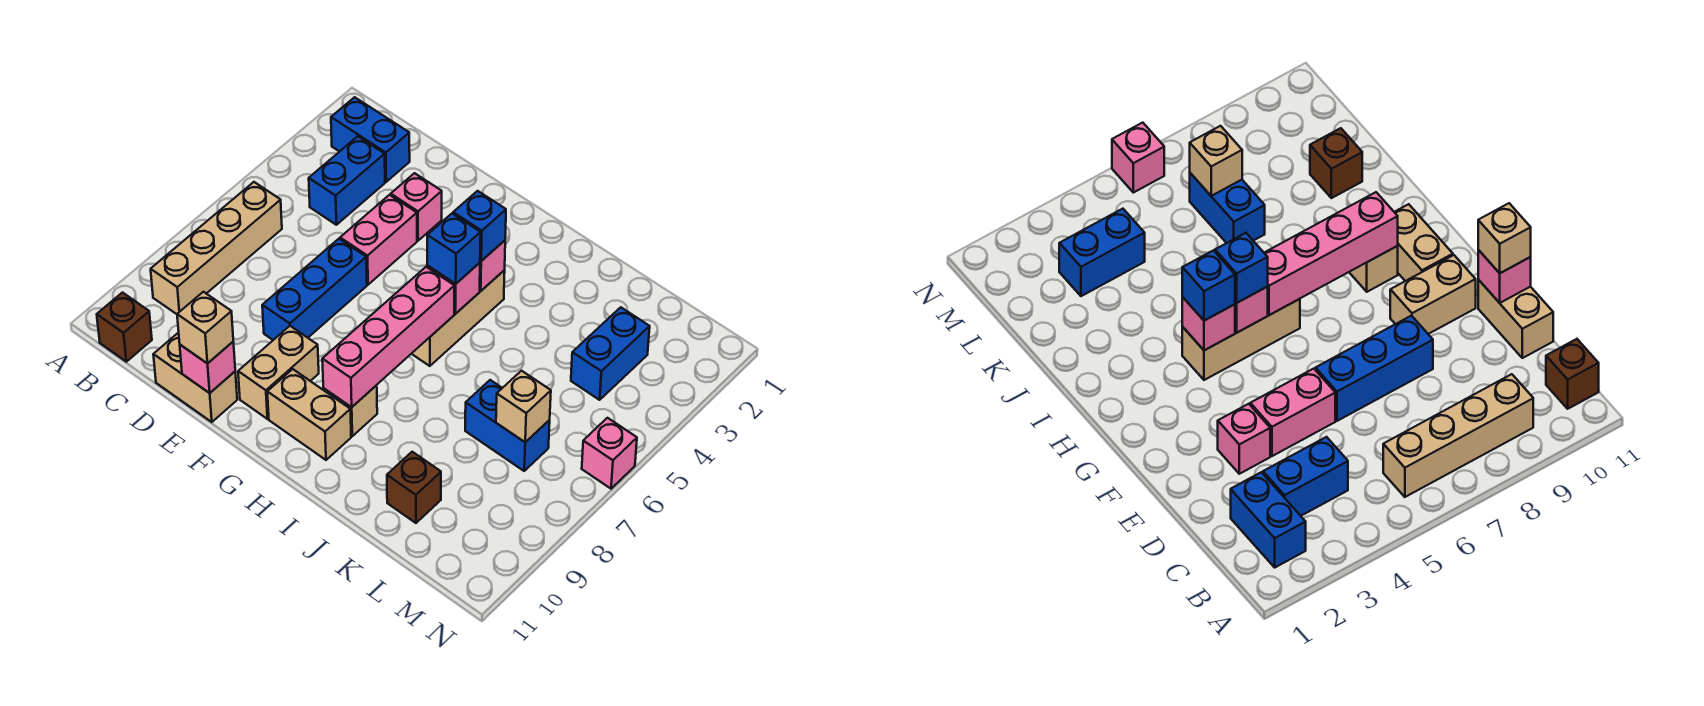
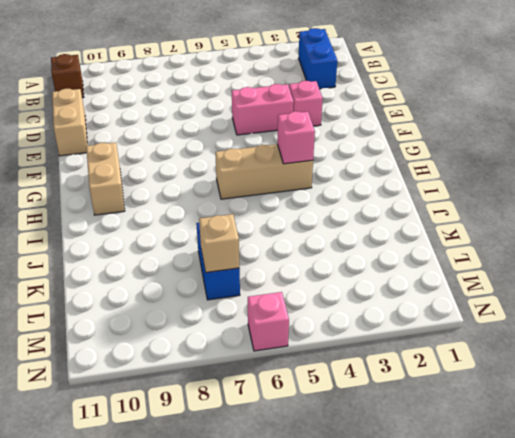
none -> tan brick B6:B9 level 1
none -> blue brick C3:C4 level 1
none -> blue brick E6:E8 level 1

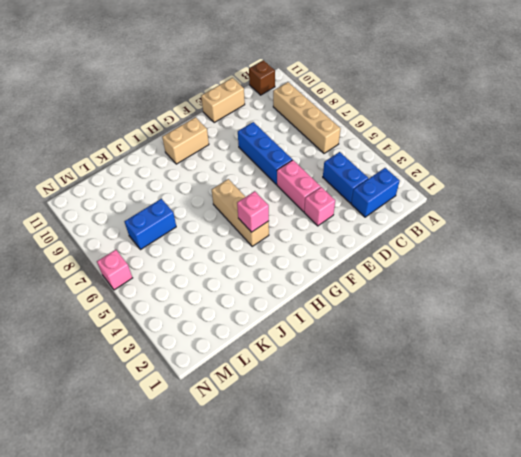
none -> tan brick F9:F10 level 1
none -> tan brick H9 level 1
none -> brown brick K10 level 1

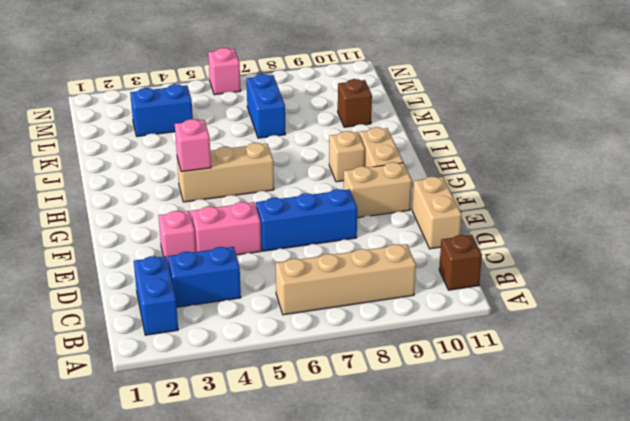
none -> pink brick E11 level 2
none -> pink brick H5 level 2
none -> pink brick H6:H9 level 2

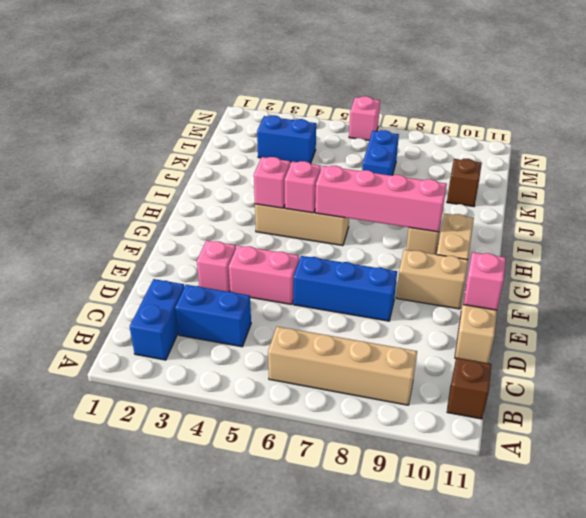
none -> tan brick L7 level 2
none -> tan brick E11 level 3
none -> blue brick H4 level 3

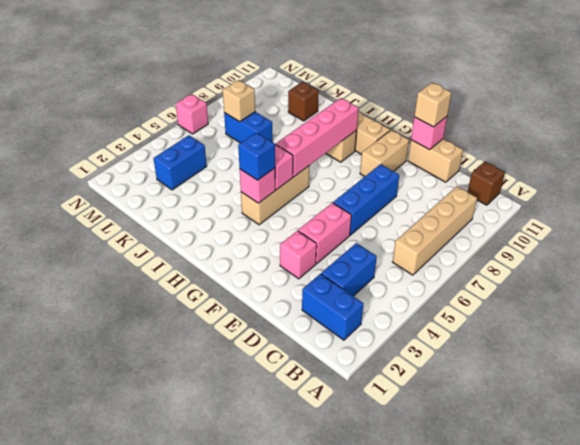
none -> blue brick H5 level 3

